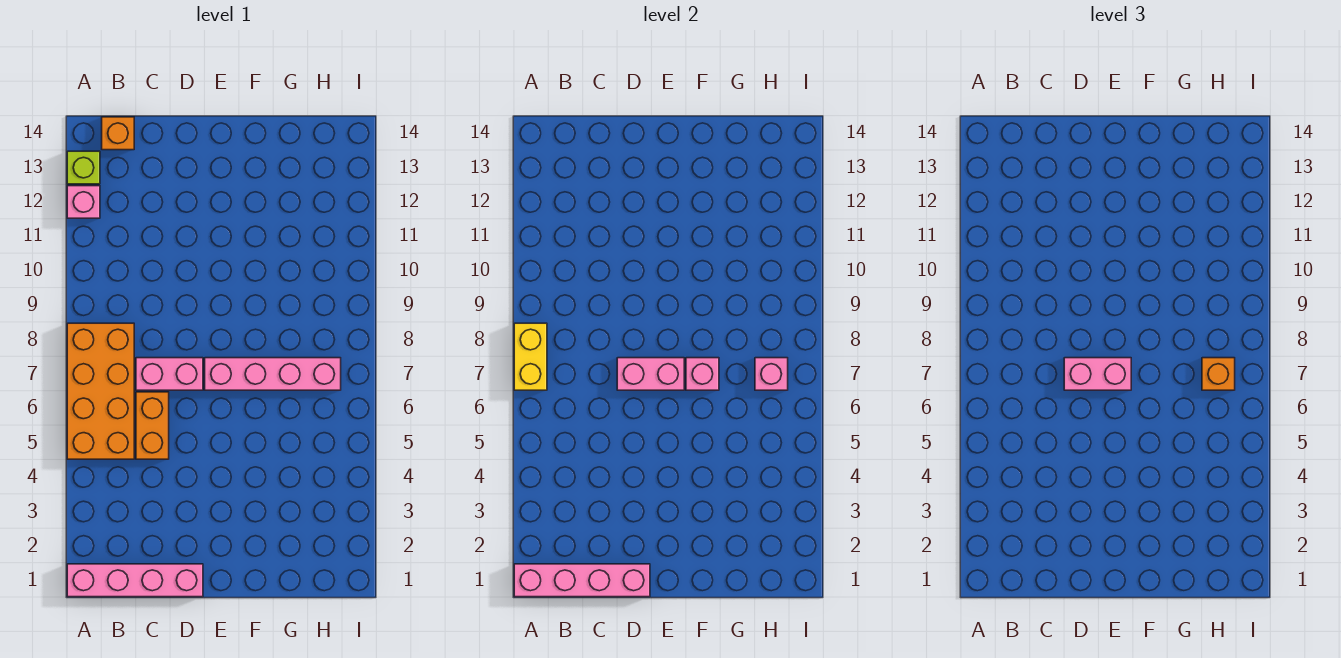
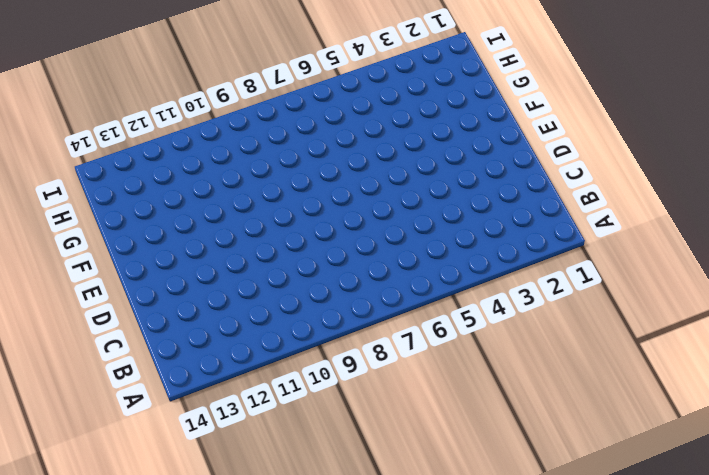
none -> pink brick A1:D1 level 1
none -> orange brick A5:B8 level 1
none -> pink brick A12 level 1

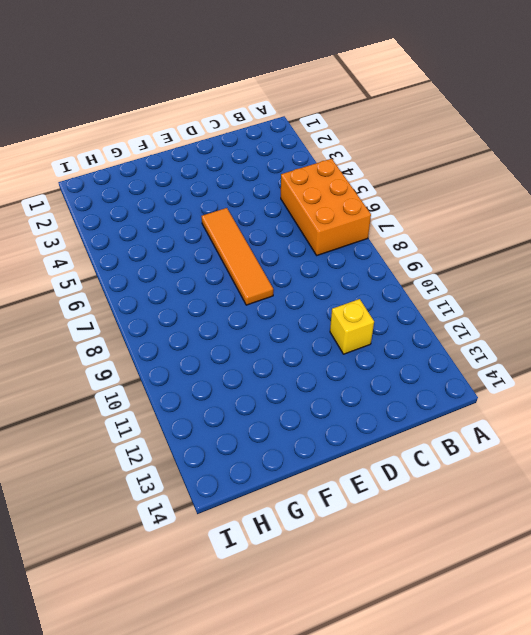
orange brick A5:B7 level 1 -> orange brick A5:B8 level 1
yellow brick C11 level 1 -> none
orange tile E5:E8 level 1 -> pink brick E7:H7 level 1
none -> pink brick A1:D1 level 1
none -> pink brick A12 level 1
none -> lime brick A13 level 1

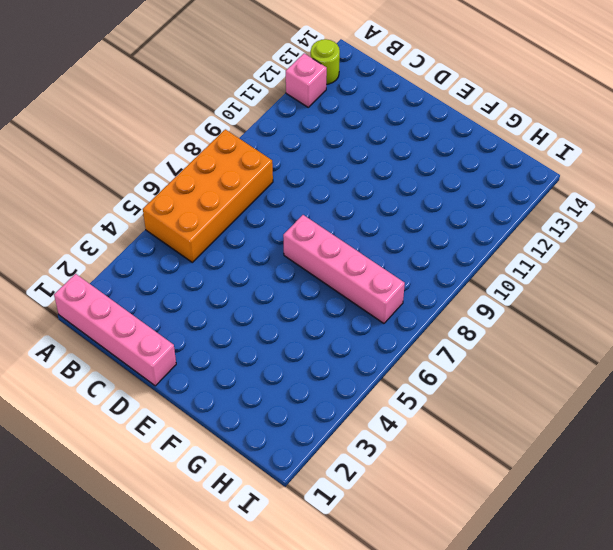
lime round brick A13 level 1 -> lime brick A13 level 1
none -> orange brick B14 level 1
none -> orange brick C5:C6 level 1
none -> pink brick C7:D7 level 1

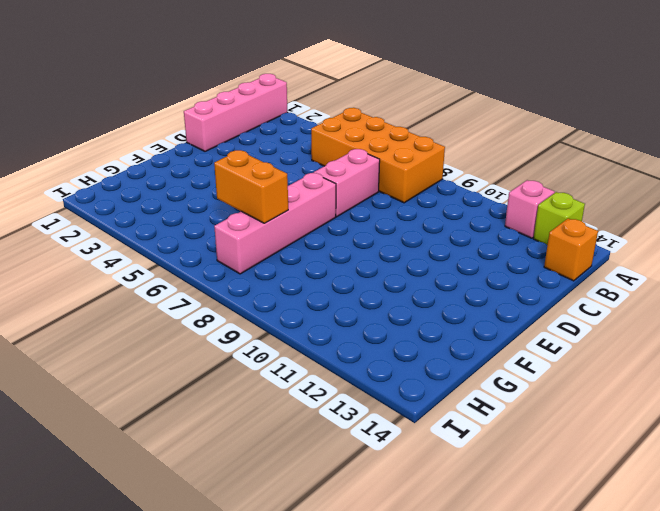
orange brick G6:G7 level 2 -> orange brick C5:C6 level 1
none -> pink brick A1:D1 level 2
none -> yellow brick A7:A8 level 2
none -> pink brick D7:E7 level 2

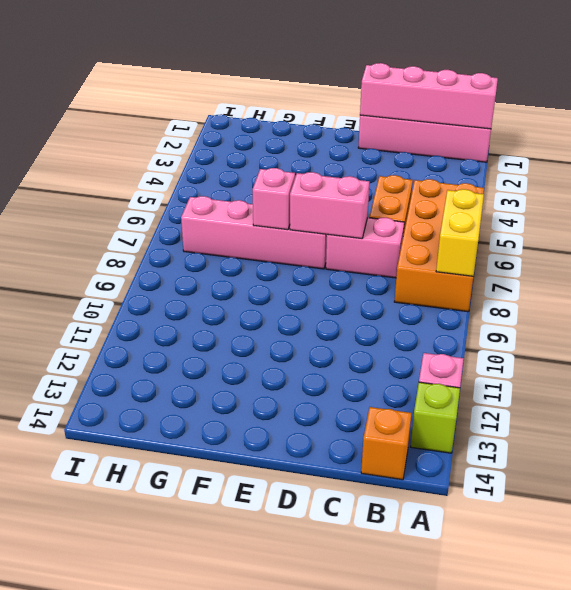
none -> pink brick H7 level 2
none -> pink brick D7:E7 level 3
none -> orange brick H7 level 3

